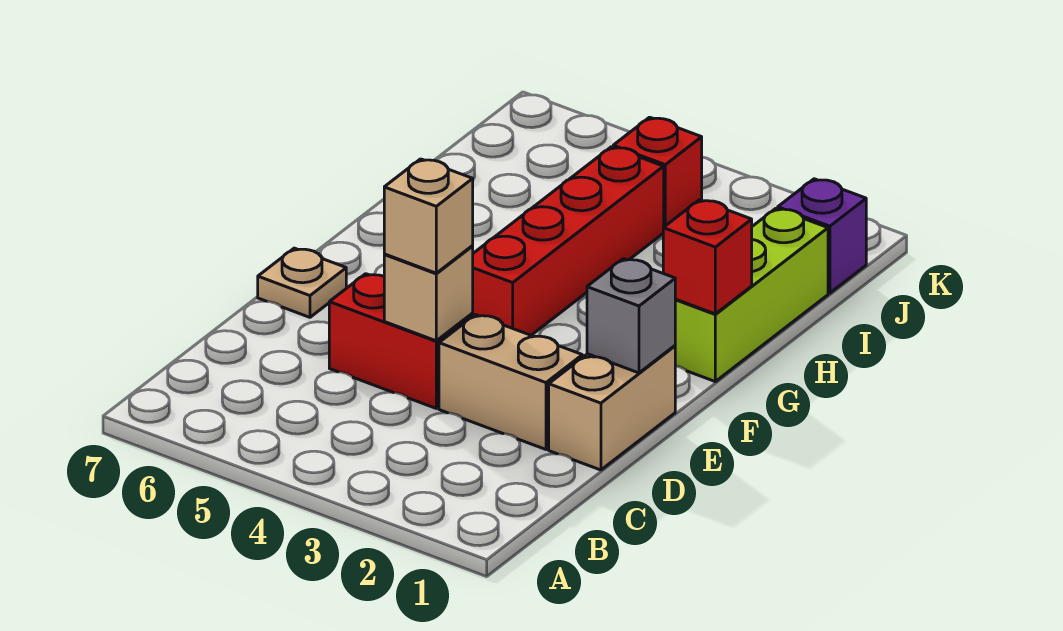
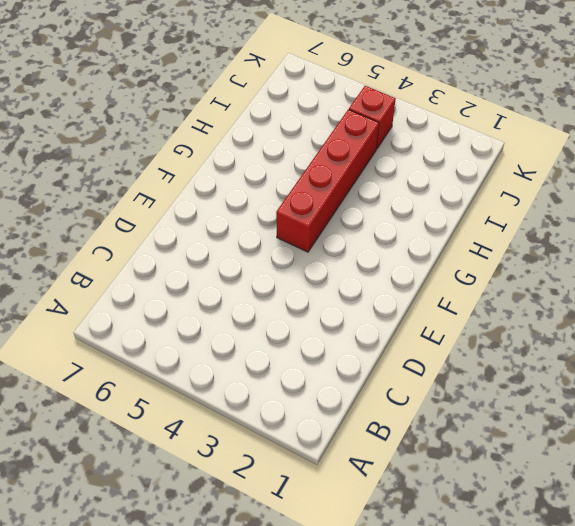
none -> tan brick D1:E1 level 1
none -> tan brick D2:D3 level 1
none -> red brick D4:D5 level 1

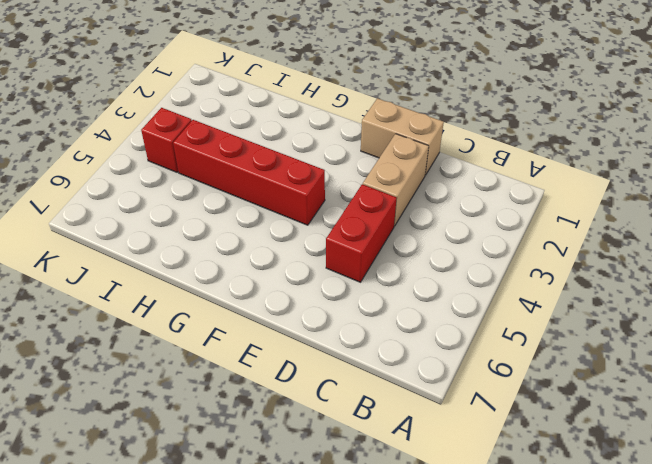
none -> tan plate E7 level 1
none -> lime brick G1:I1 level 1
none -> purple brick J1 level 1

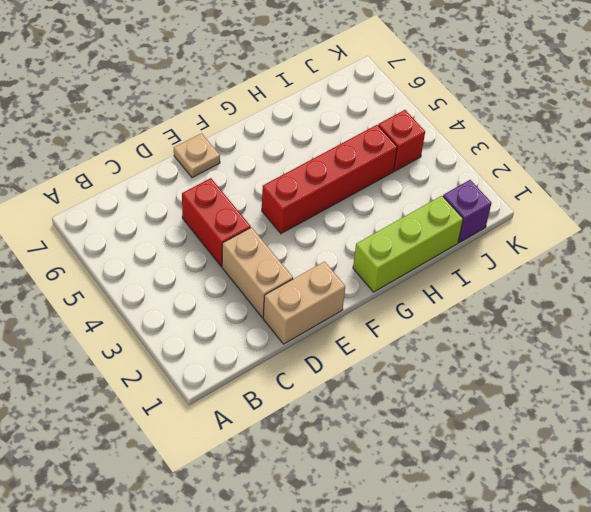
none -> tan brick D4 level 2
none -> grey brick E1 level 2
none -> red brick G1 level 2

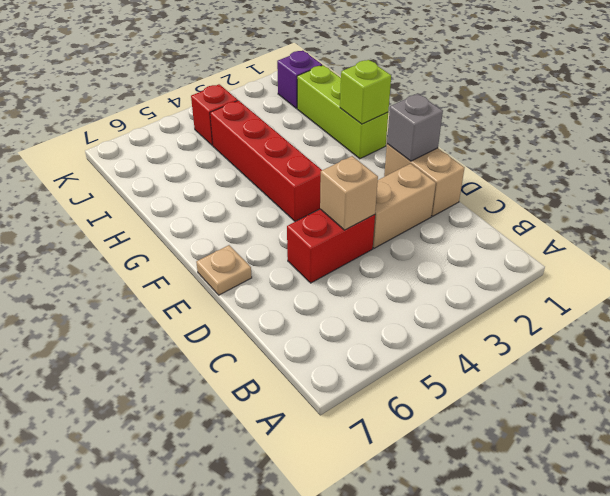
lime brick G1 level 2 -> red brick G1 level 2
none -> tan brick D4 level 3

